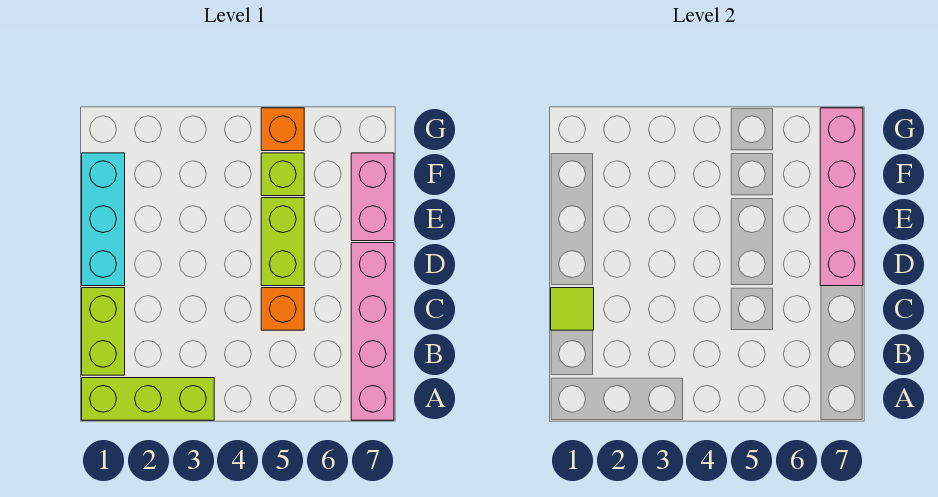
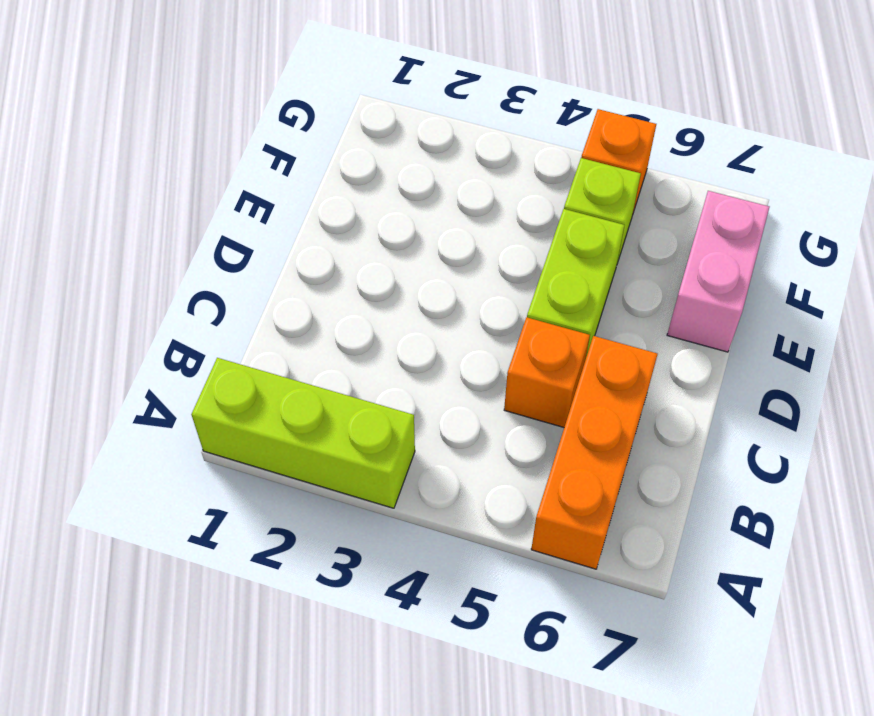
orange brick A6:C6 level 1 -> none
none -> pink brick A7:D7 level 1
none -> lime brick B1:C1 level 1

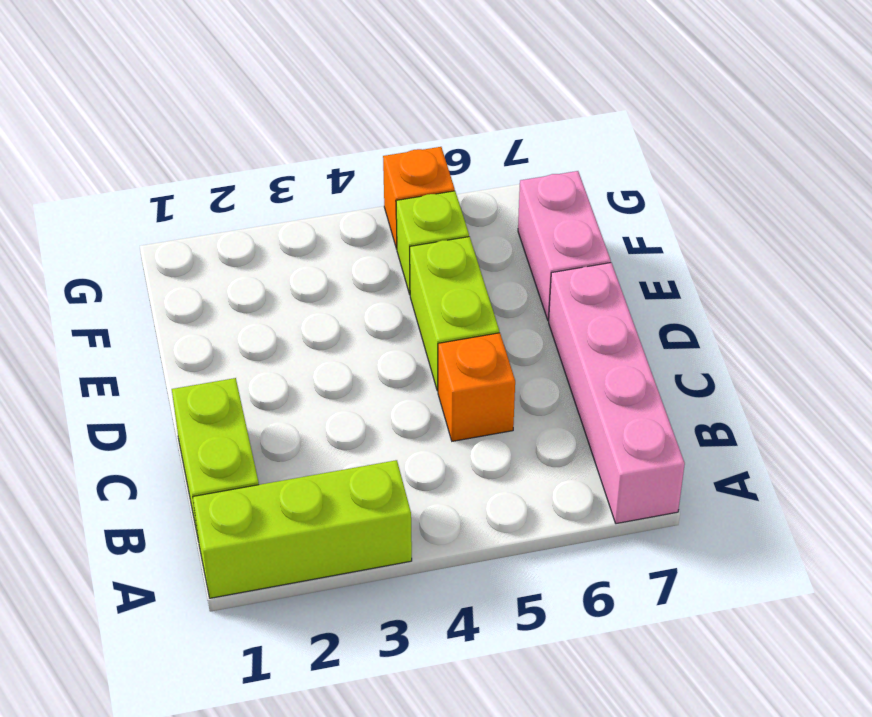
none -> cyan brick D1:F1 level 1
none -> lime tile C1 level 2

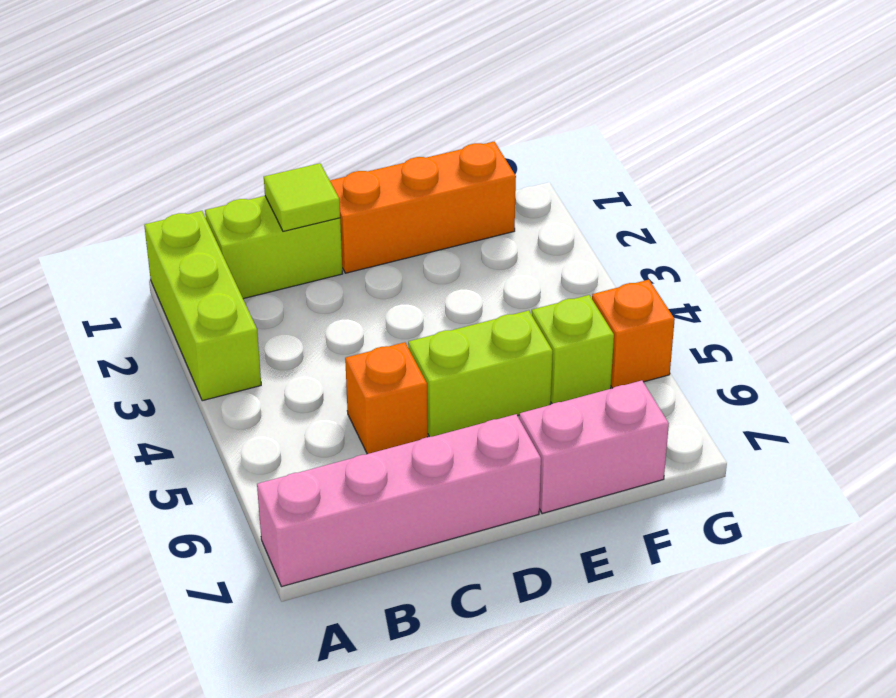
orange brick D1:F1 level 1 -> cyan brick D1:F1 level 1
none -> pink brick D7:G7 level 2

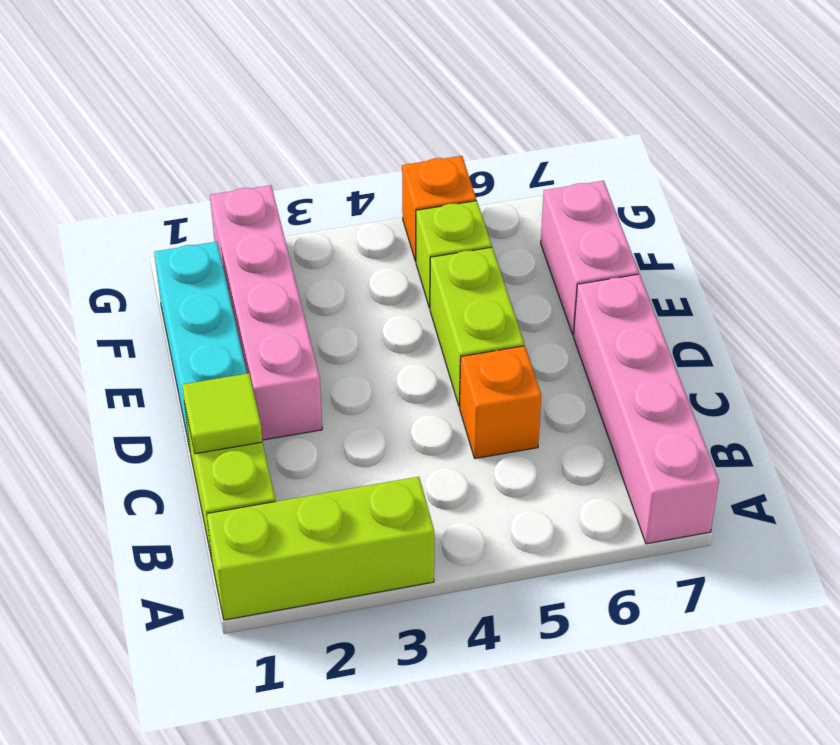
pink brick D2:G2 level 1 -> pink brick D7:G7 level 2

